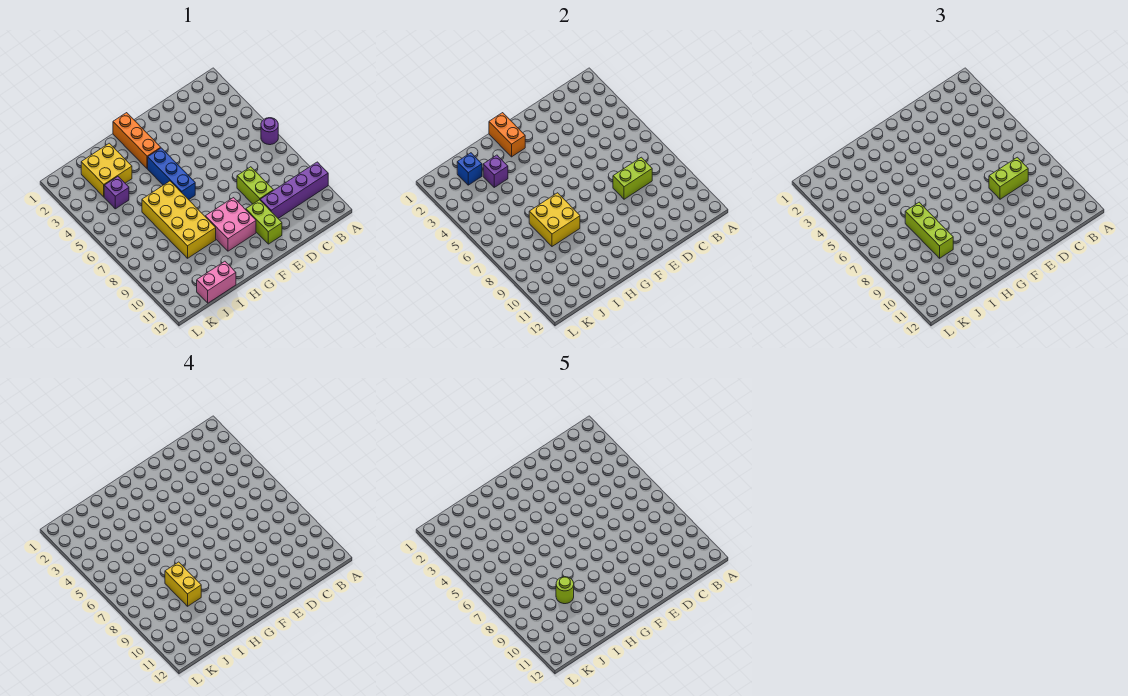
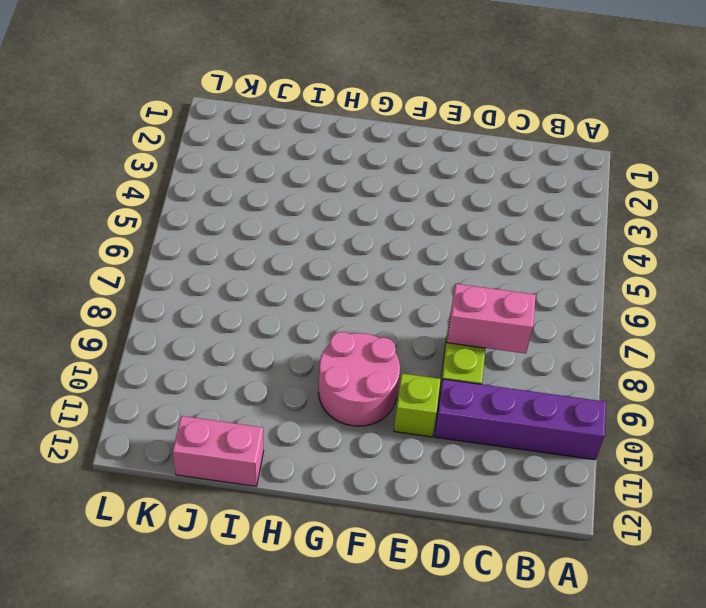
pink brick C8:D8 level 2 -> lime brick C8:D8 level 2
lime brick E10 level 1 -> lime brick E10:E11 level 1
pink round brick F9:G10 level 1 -> pink brick F9:G10 level 1
none -> purple round brick A6 level 1
none -> orange brick G1:G3 level 1
none -> blue brick G4:G6 level 1

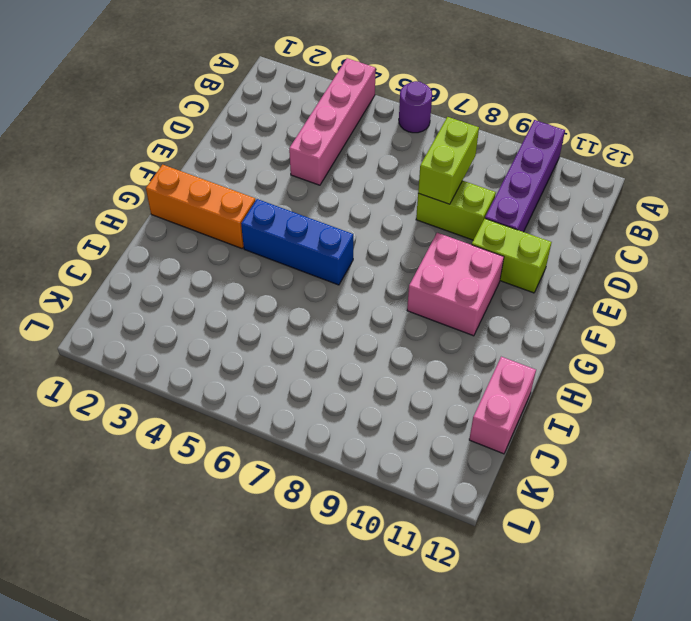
pink brick A4:D4 level 1 -> none
none -> yellow brick H6:I9 level 1
none -> yellow brick I2:J3 level 1
none -> purple brick J4 level 1

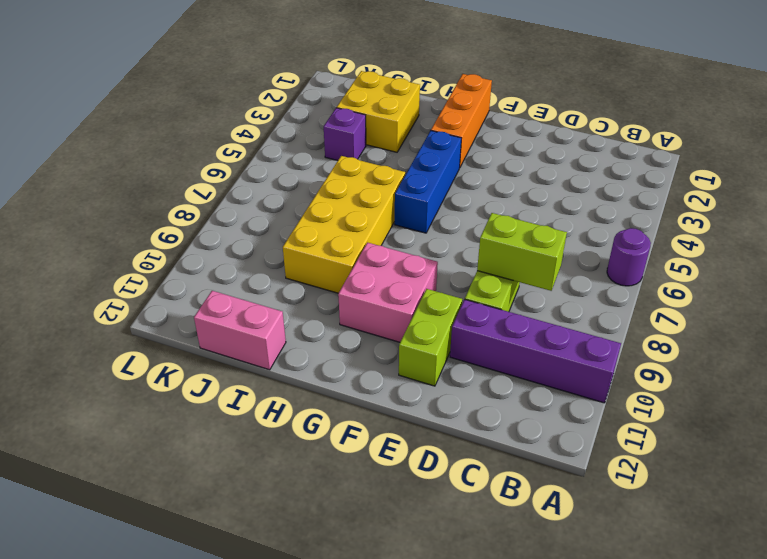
none -> orange brick G1:G2 level 2
none -> yellow brick H7:I8 level 2
none -> purple brick I3 level 2

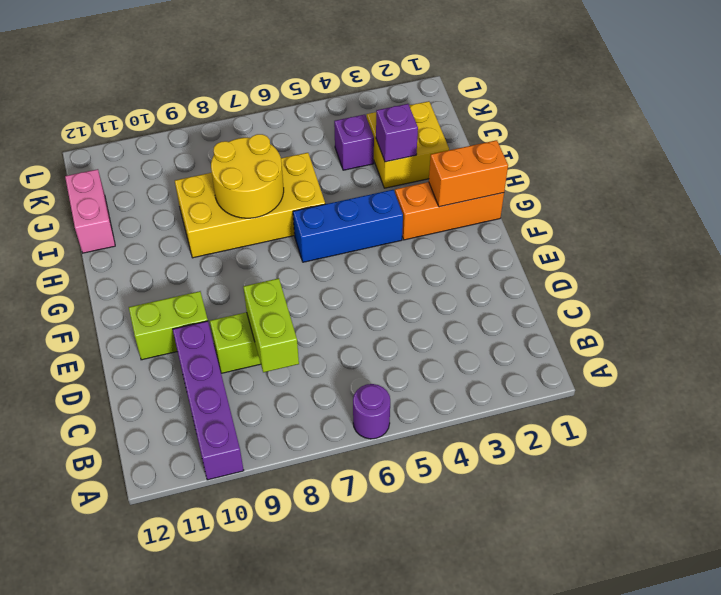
yellow round brick H7:I8 level 2 -> yellow brick H7:I8 level 2
none -> pink brick F9:G10 level 1
none -> blue brick J2 level 2
none -> lime brick C8:D8 level 3

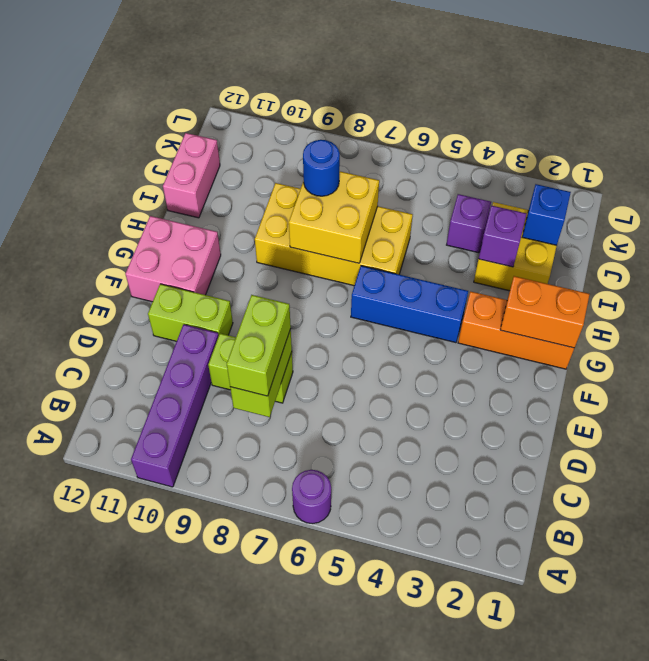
pink brick F11:G12 level 1 -> pink brick F9:G10 level 1
blue round brick I8 level 3 -> lime brick I7:I9 level 3
none -> yellow brick I8:I9 level 4
none -> lime round brick I9 level 5

